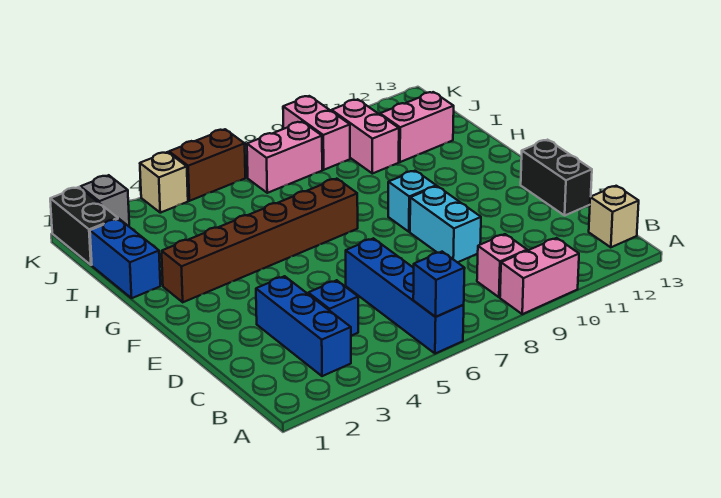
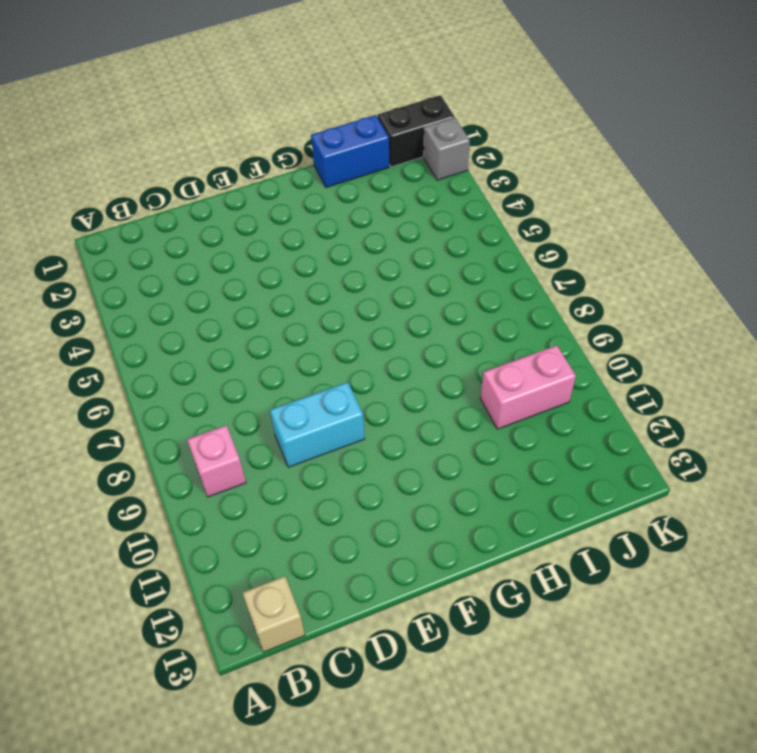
none -> blue brick A6:D6 level 1
none -> pink brick A9:A10 level 1
none -> blue brick B3:D3 level 1

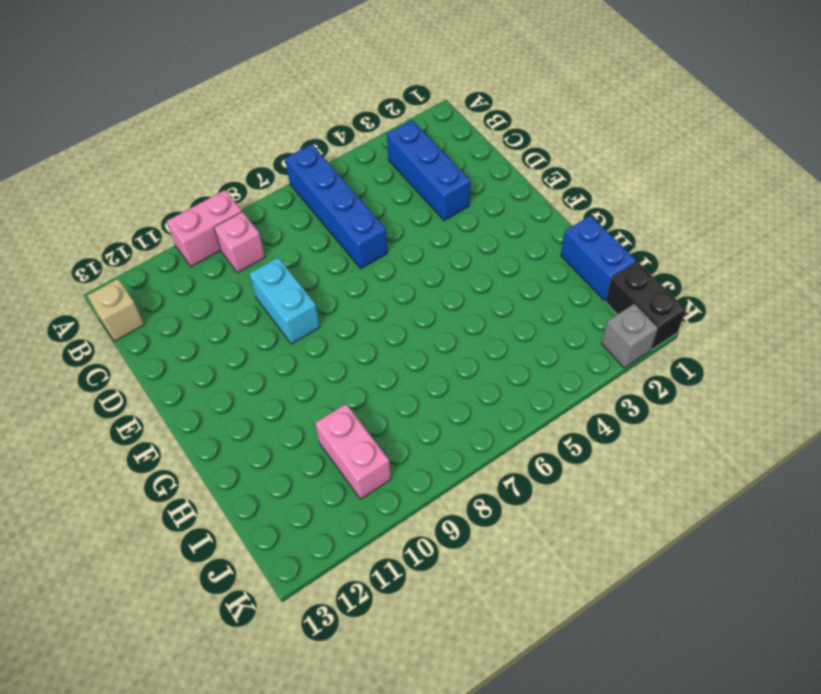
none -> blue brick C4 level 1
none -> black brick D13:E13 level 1
none -> cyan brick F9 level 1

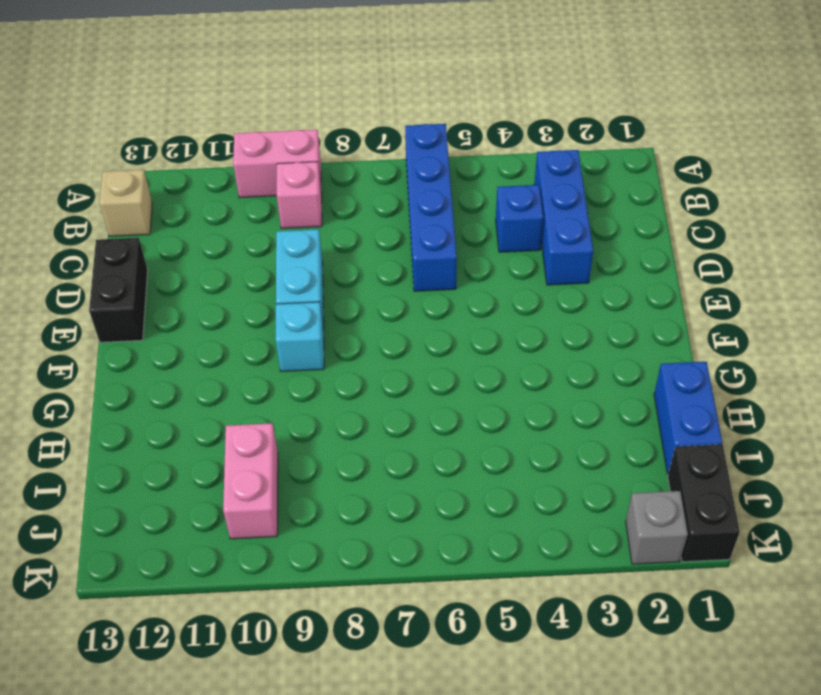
none -> brown brick G2:G7 level 1
none -> pink brick I11:I12 level 1
none -> pink brick J7:J8 level 1

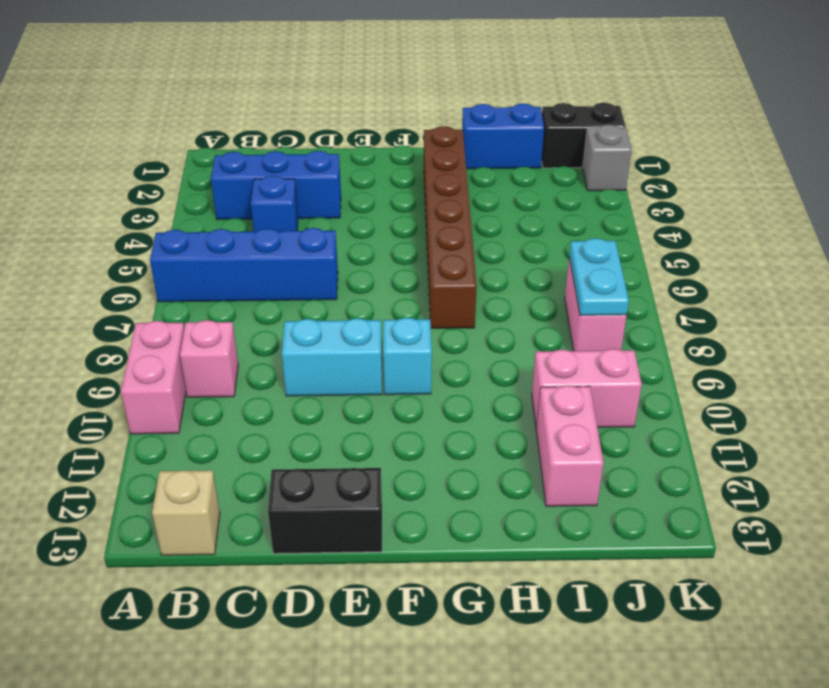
cyan plate J7:J8 level 2 -> none
none -> pink brick J9:K9 level 1
none -> tan brick K4 level 1
none -> brown brick K5:K6 level 1

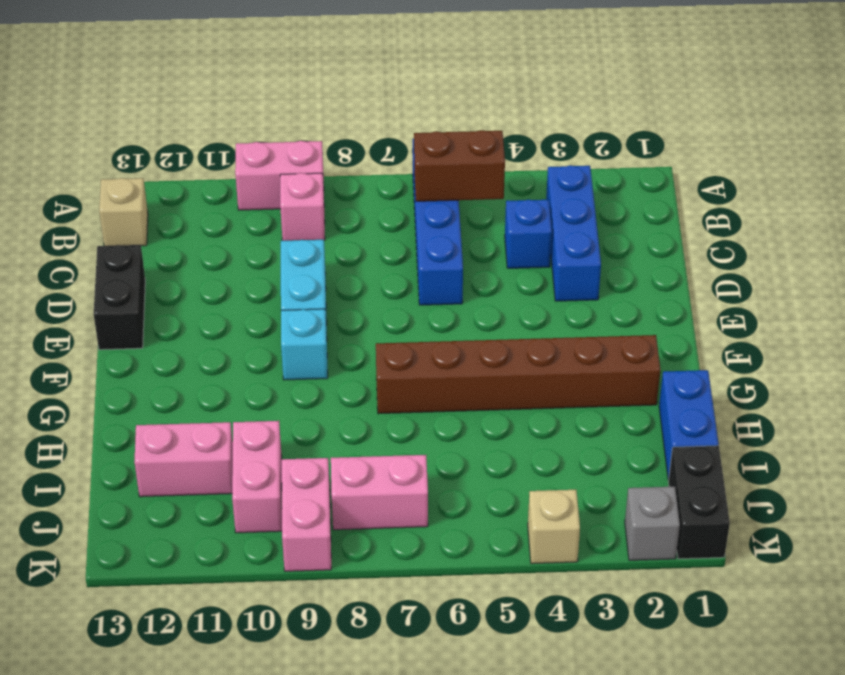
brown brick B5:B6 level 2 -> brown brick K5:K6 level 1
none -> blue brick A6 level 2

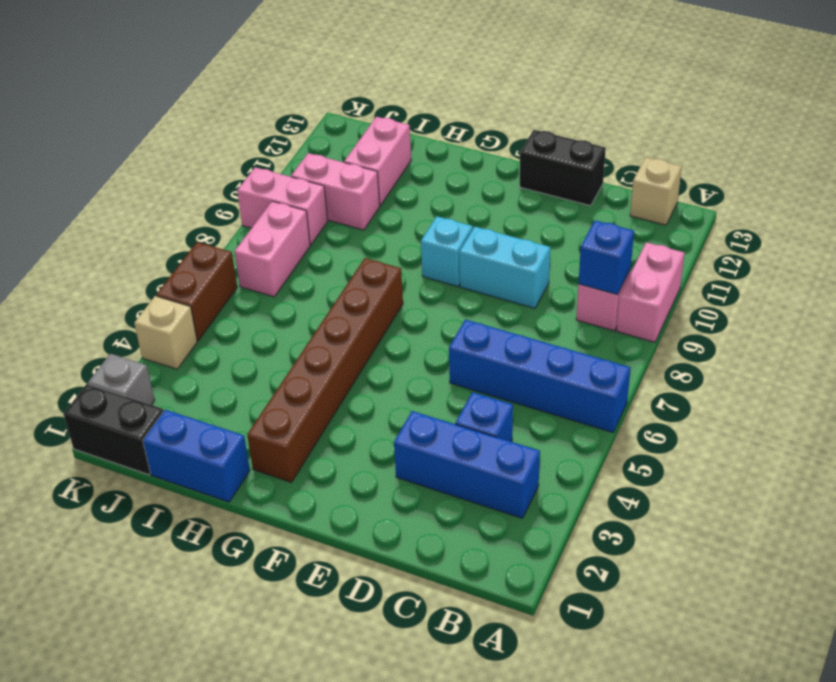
blue brick B9 level 2 -> blue brick A6 level 2

